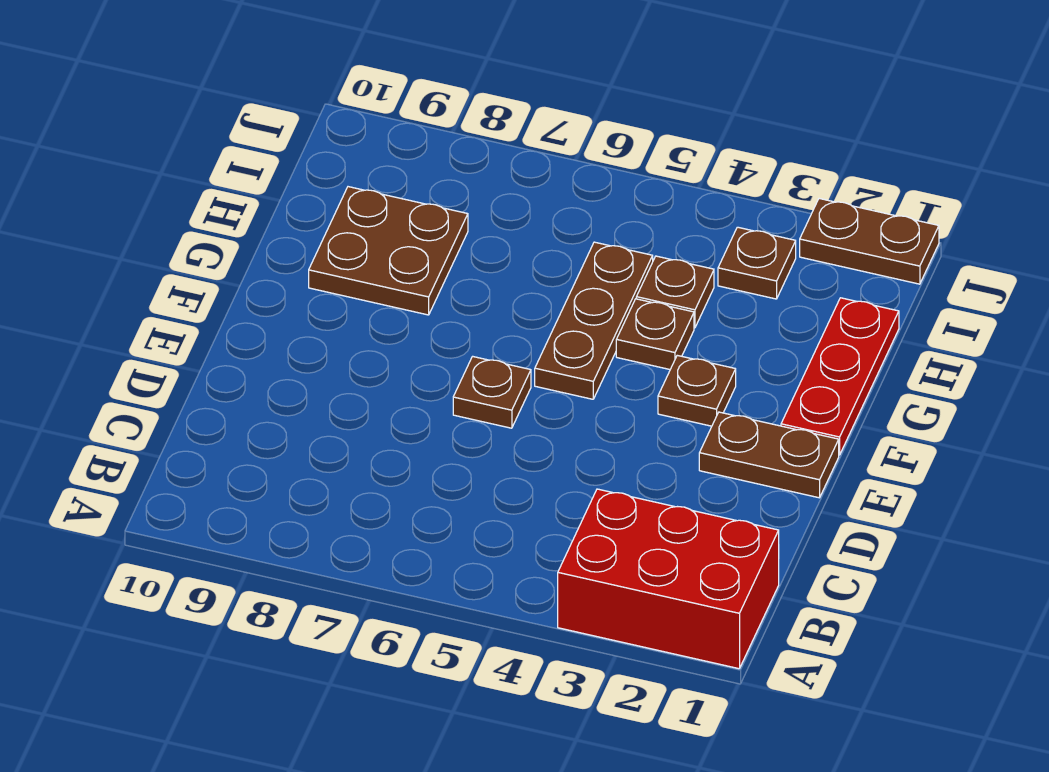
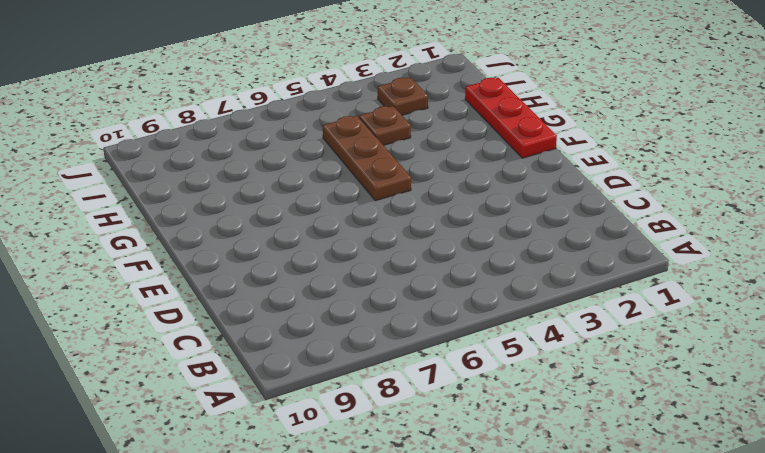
none -> red brick A1:B3 level 1
none -> brown plate E1:E2 level 1

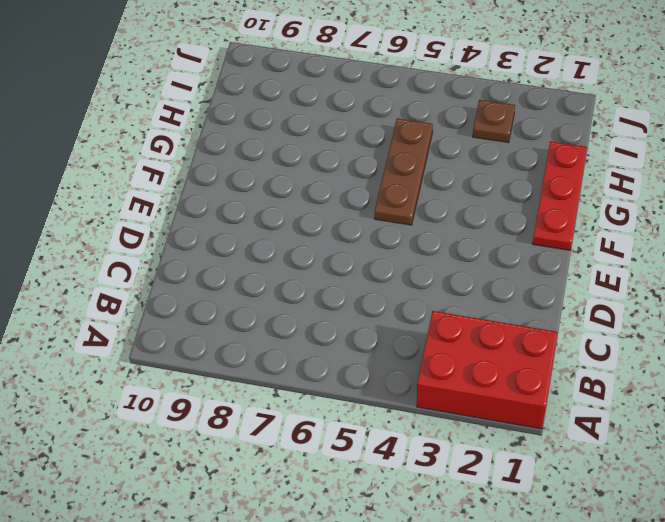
none -> brown plate E1:E2 level 1
none -> brown plate E6 level 1

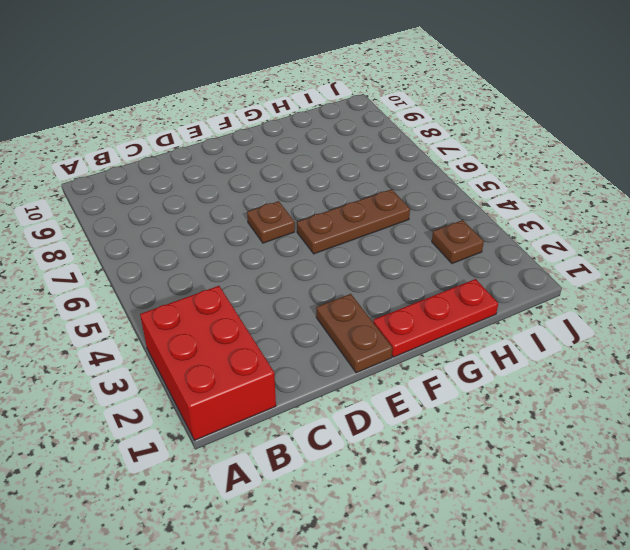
none -> brown plate F3 level 1
none -> brown plate G4 level 1

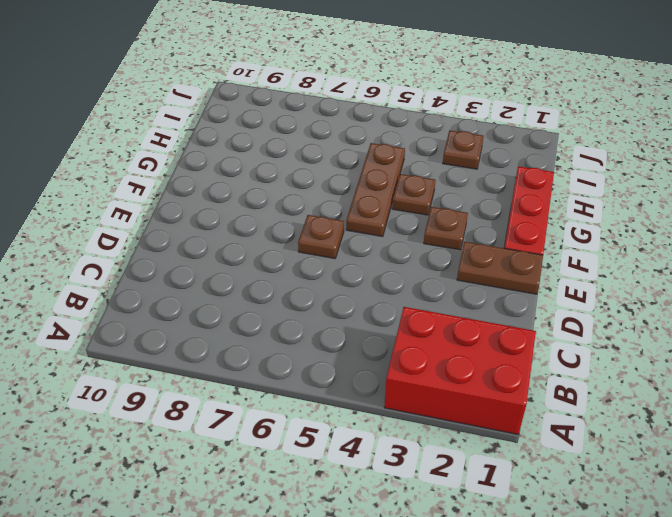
none -> brown plate G8:H9 level 1
none -> brown plate H4 level 1

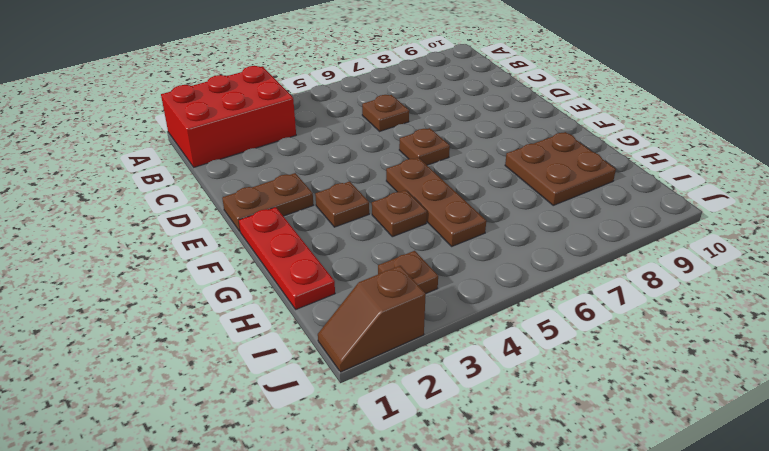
brown plate C6 level 1 -> brown plate H4 level 1
brown slope J1:J2 level 1 top 2 -> brown plate J1:J2 level 1

